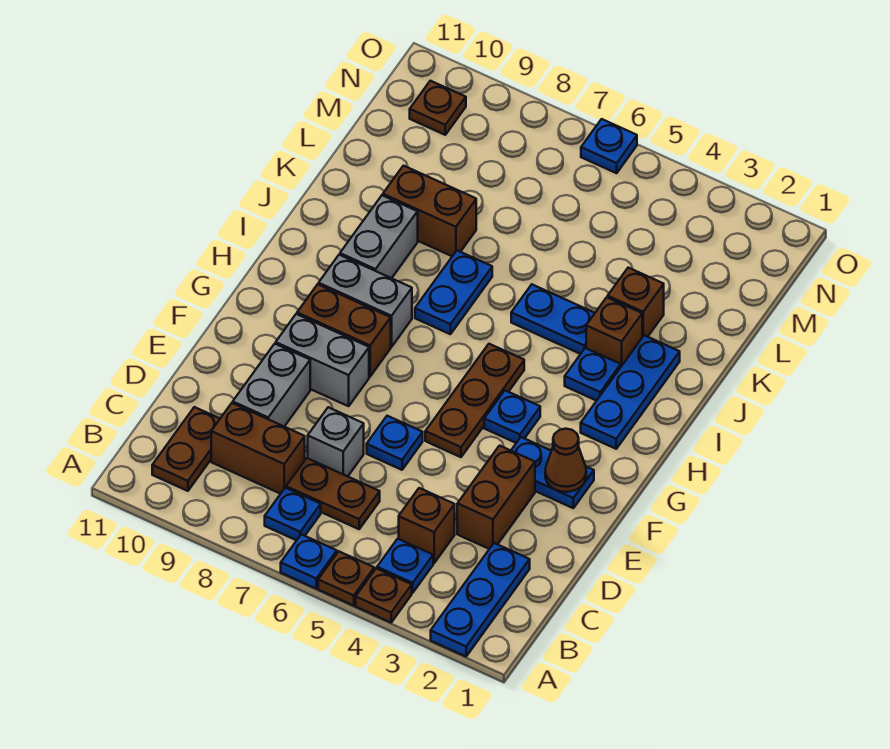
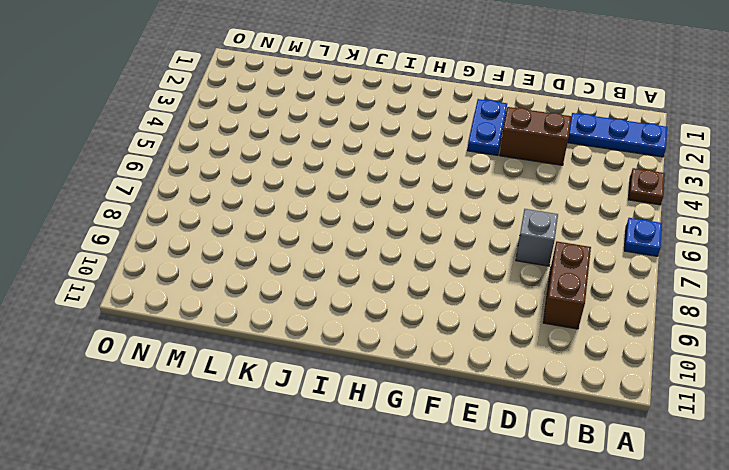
none -> brown plate A5 level 1
none -> blue plate B4 level 1
none -> blue plate B7 level 1
none -> brown plate B10:C10 level 1

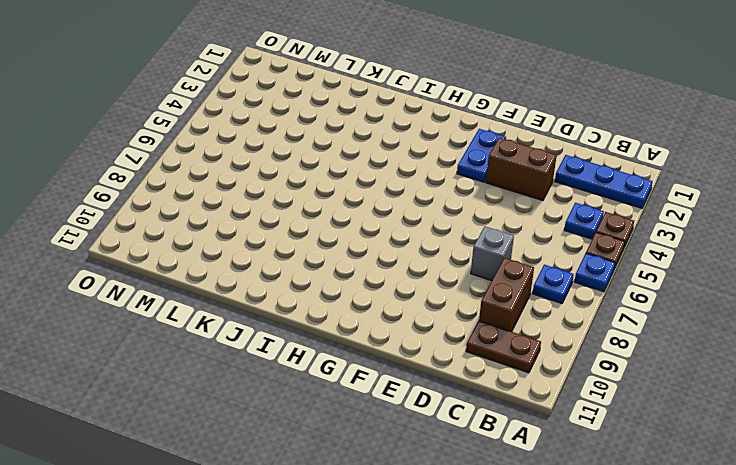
none -> brown brick C4 level 1
none -> brown plate C6:C7 level 1
none -> grey brick D9:E9 level 1
none -> blue plate E6 level 1

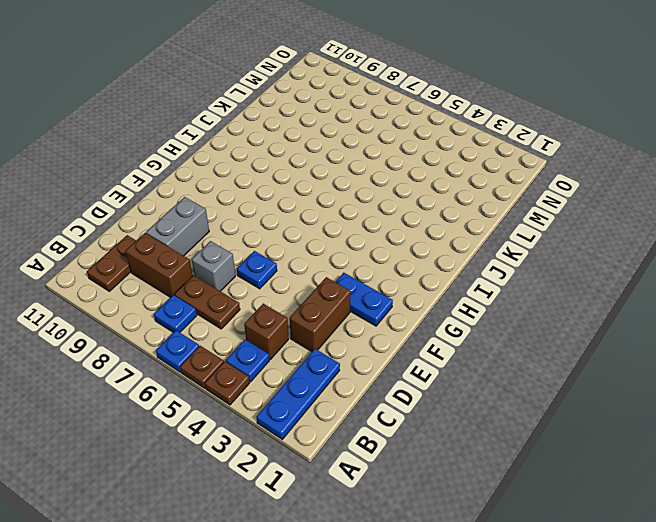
none -> brown plate F5:H5 level 1
none -> grey brick F8:F9 level 1
none -> blue plate G4 level 1
none -> brown brick G8:G9 level 1

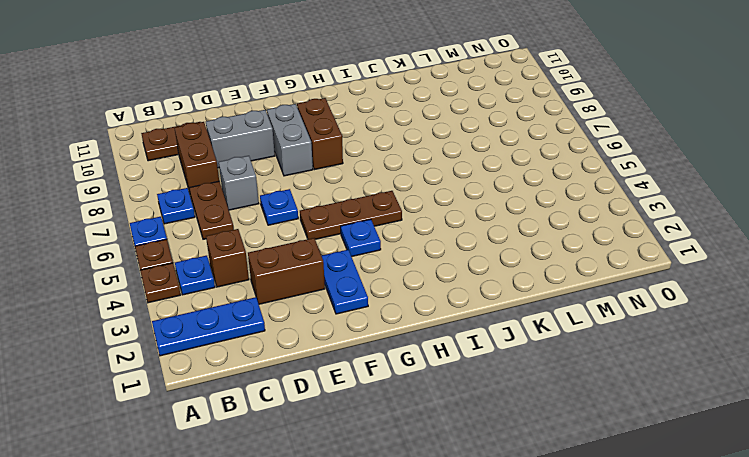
none -> blue plate H2:J2 level 1
none -> grey brick H8:H9 level 1
none -> blue plate I3 level 1
none -> blue plate I7:J7 level 1

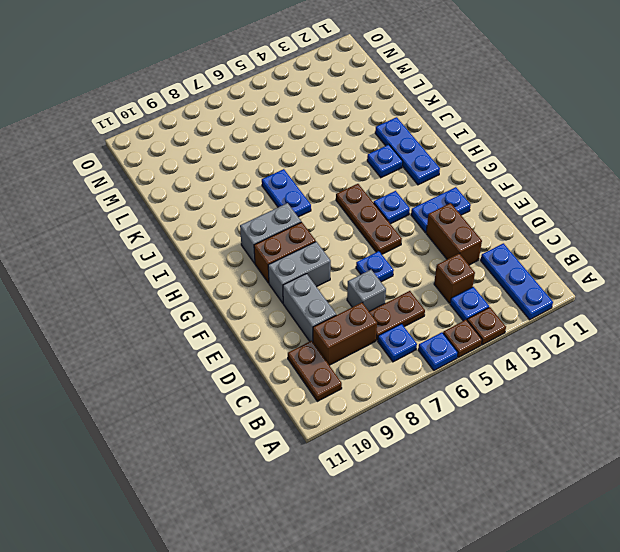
none -> grey brick I9:J9 level 1
none -> brown brick J3 level 1
none -> blue plate J4:J5 level 1
none -> brown brick K3 level 1

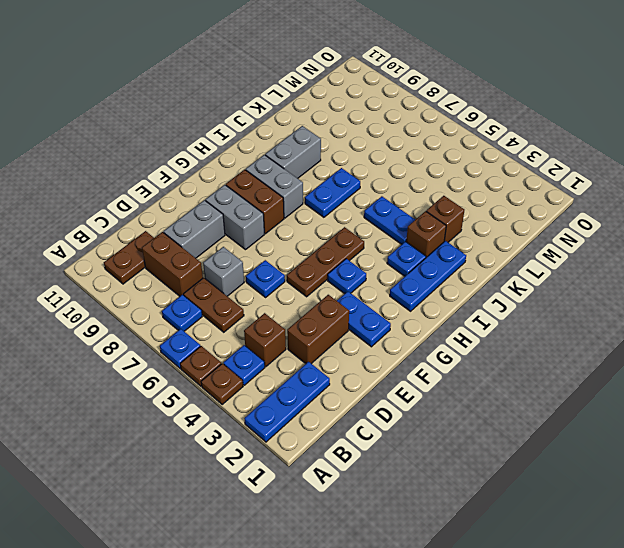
none -> brown brick K8:K9 level 1
none -> brown plate N10 level 1
none -> blue plate O6 level 1
none -> brown cone F2 level 2

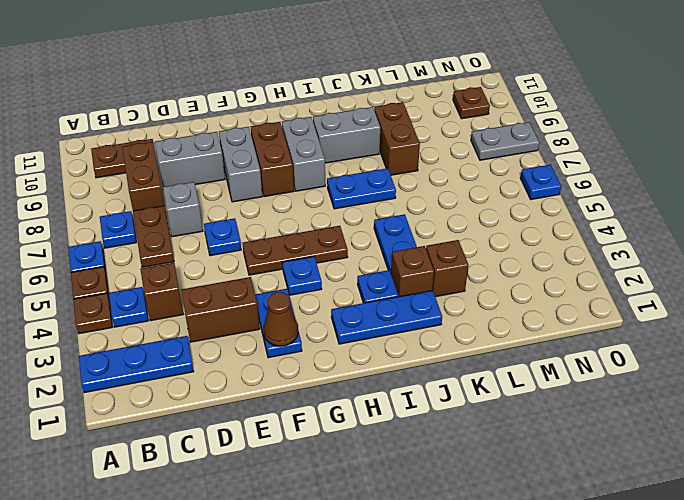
grey plate N8:O8 level 1 -> none

